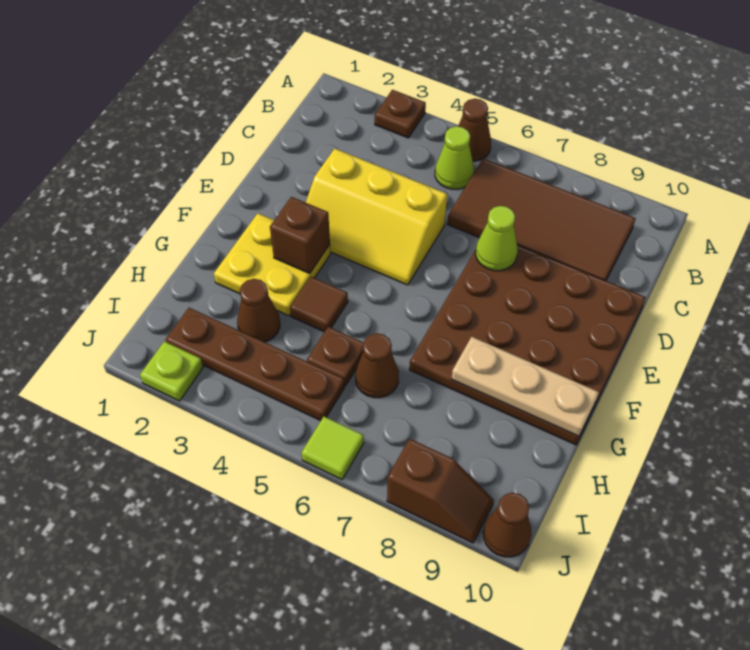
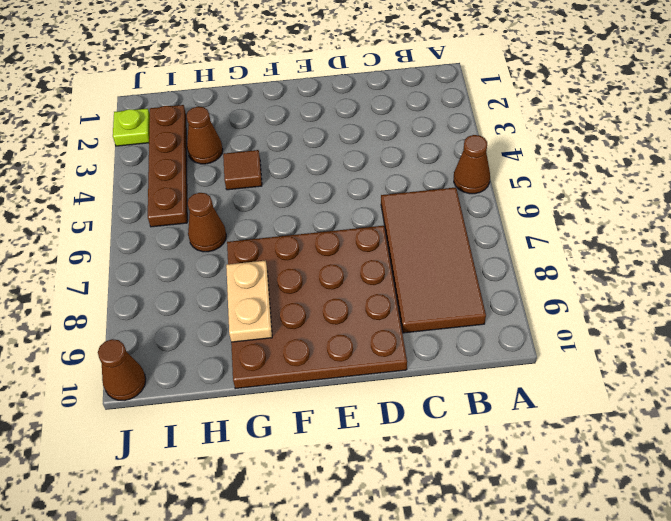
tan plate G8:G9 level 2 -> tan plate G8:G10 level 2
none -> brown plate A3 level 1
none -> lime cone B5 level 1
none -> yellow slope D3:E5 level 1 top D

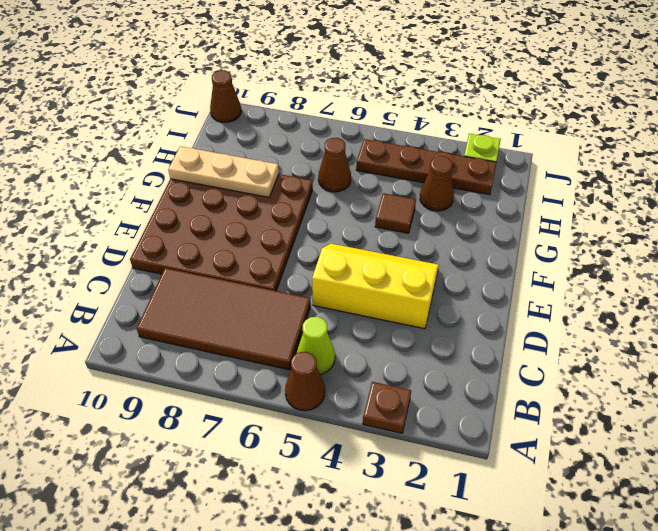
none -> yellow plate F2:G3 level 1
none -> brown plate H5 level 1
none -> lime tile J6 level 1

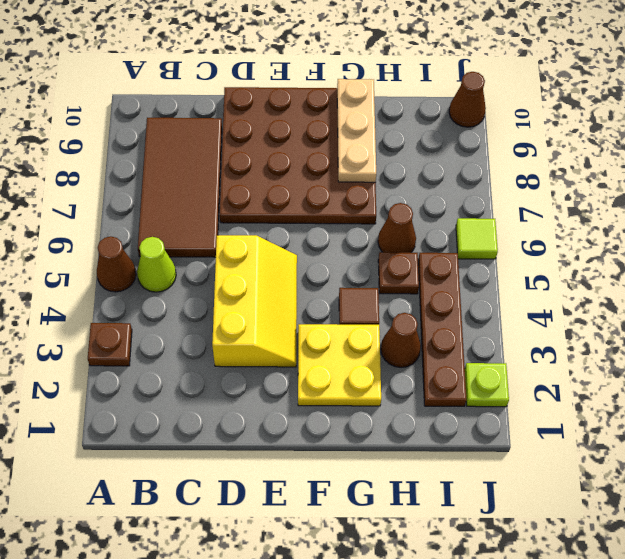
none -> brown slope J8:J9 level 1 top 8
none -> lime cone D7 level 2
none -> brown brick F3 level 2

